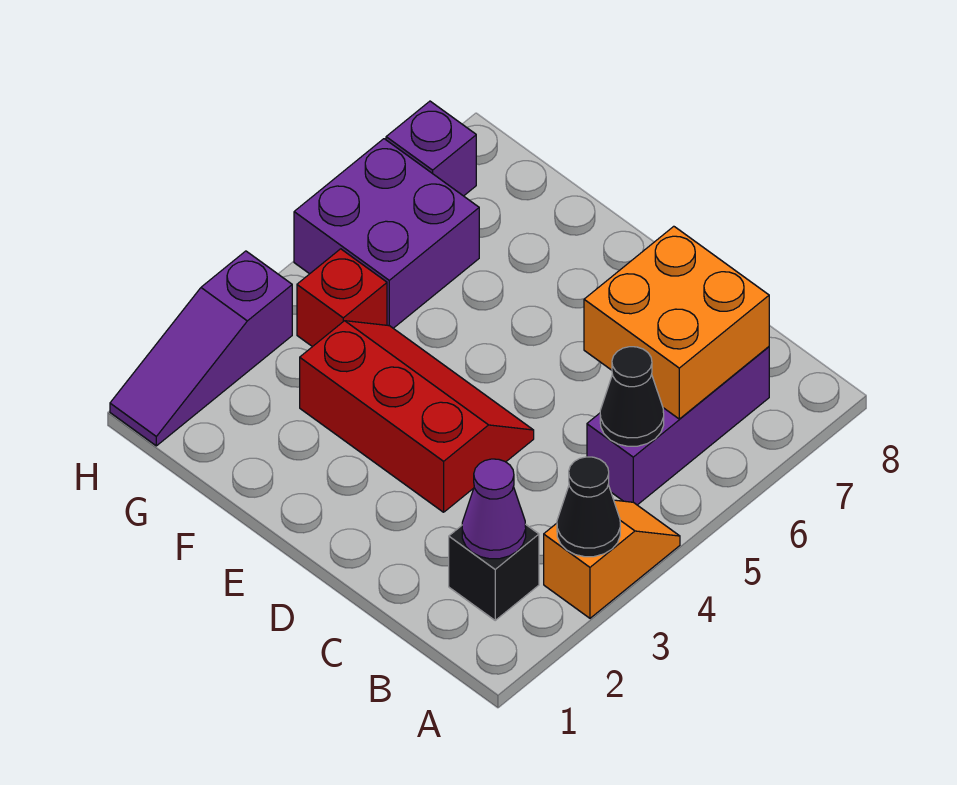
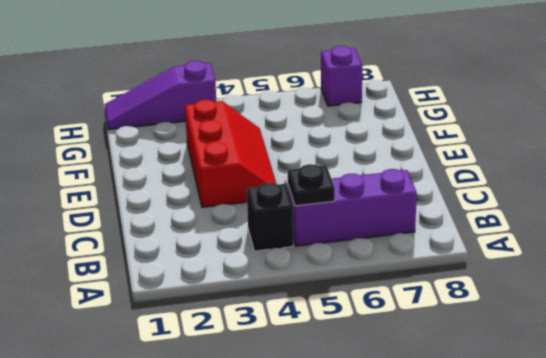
black brick B4 level 1 -> black brick B2 level 1
black plate B5 level 2 -> black cone B5 level 2
none -> orange slope A3:A4 level 1 top 3
none -> red brick G4 level 1
none -> purple brick G5:H6 level 1

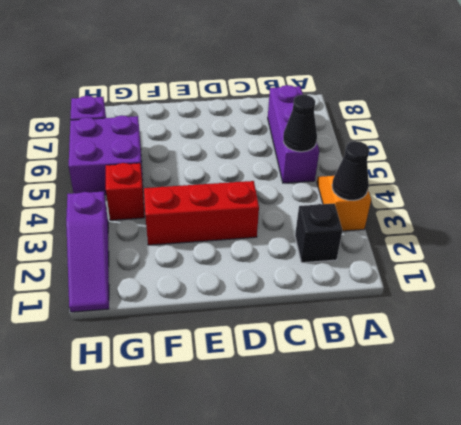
none -> purple cone B2 level 2
none -> orange brick B6:C7 level 2

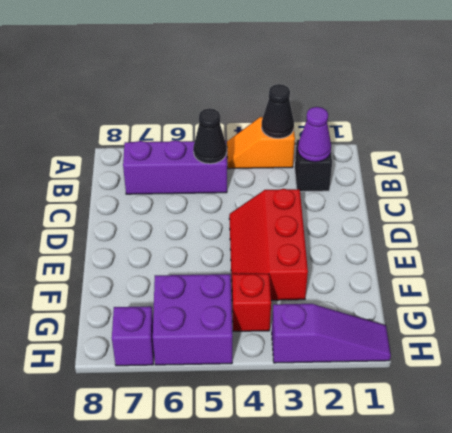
none -> orange brick B6:C7 level 2

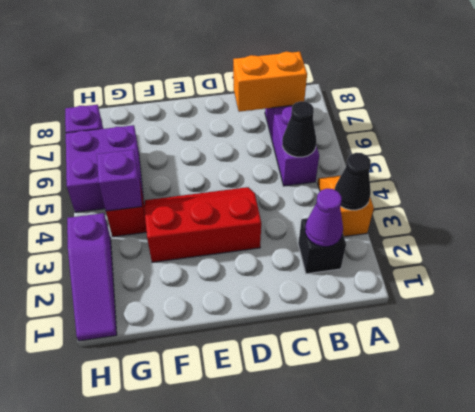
orange brick B7:C7 level 2 -> orange brick B6:C7 level 2
purple brick G4 level 2 -> none

